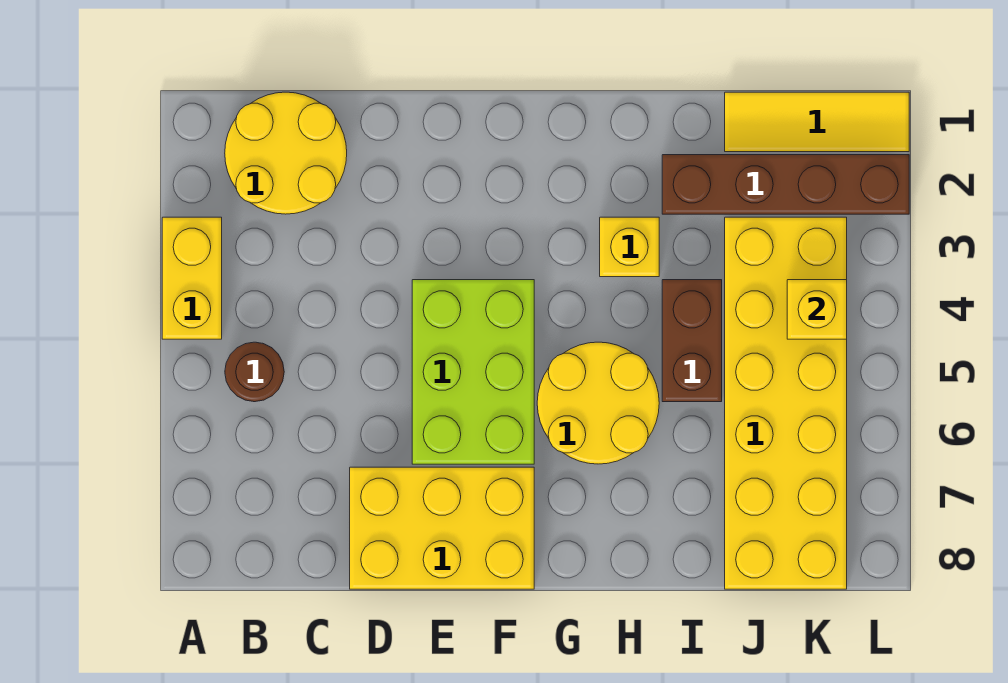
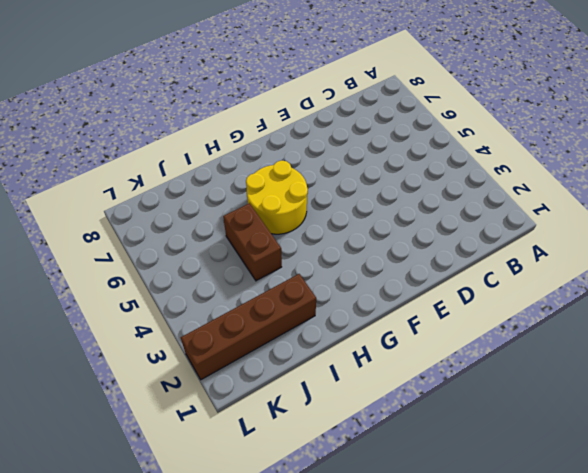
none -> yellow brick A3:A4 level 1
none -> yellow round brick B1:C2 level 1
none -> brown round brick B5 level 1

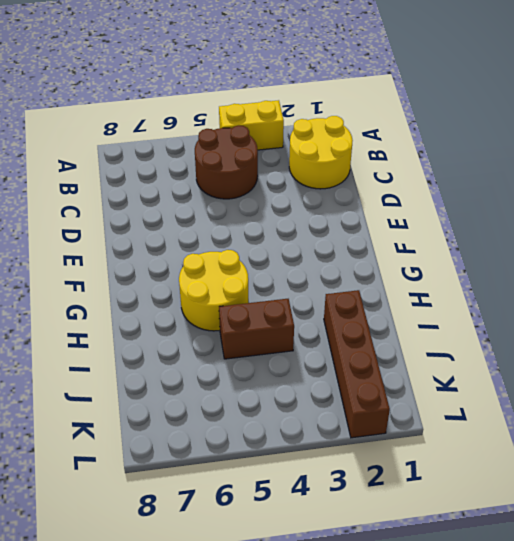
brown round brick B4:C5 level 1 -> brown round brick B5 level 1
none -> yellow brick D7:F8 level 1
none -> lime brick E4:F6 level 1
none -> yellow brick H3 level 1

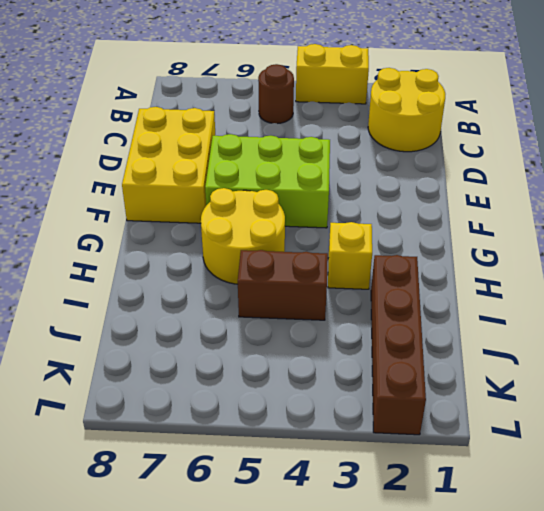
none -> yellow tile J1:L1 level 1
none -> yellow brick J3:K8 level 1
none -> yellow brick K4 level 2

